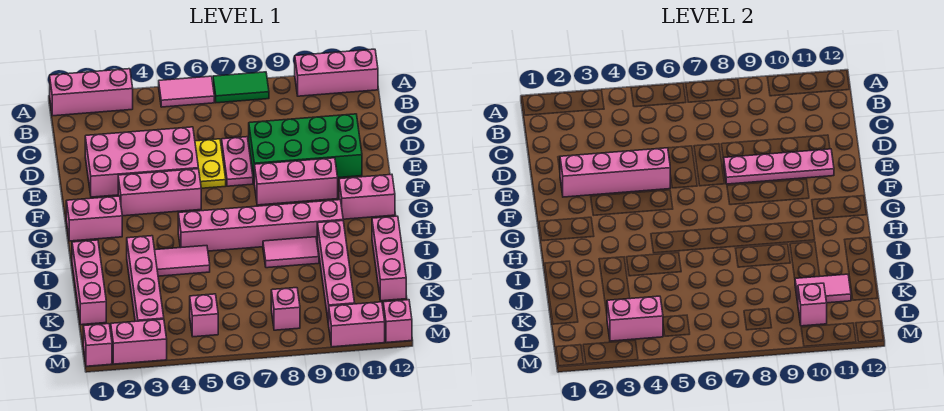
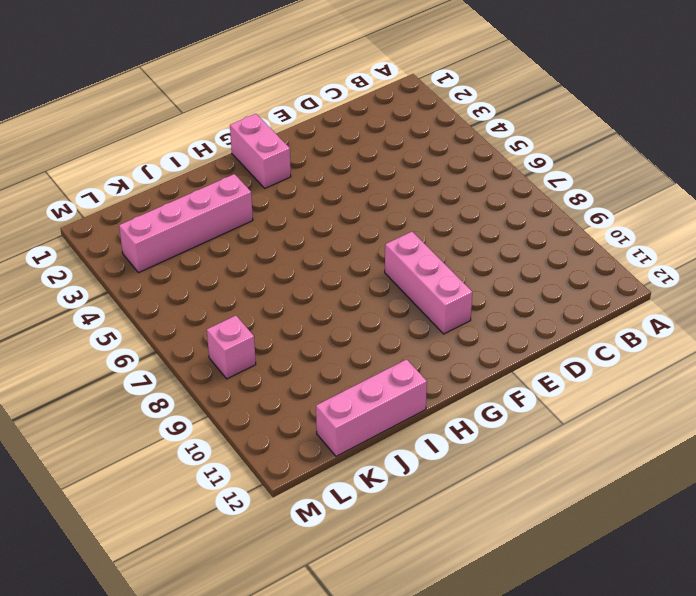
none -> pink brick A1:A3 level 1
none -> pink tile A5:A6 level 1
none -> green tile A7:A8 level 1
none -> pink brick A10:A12 level 1

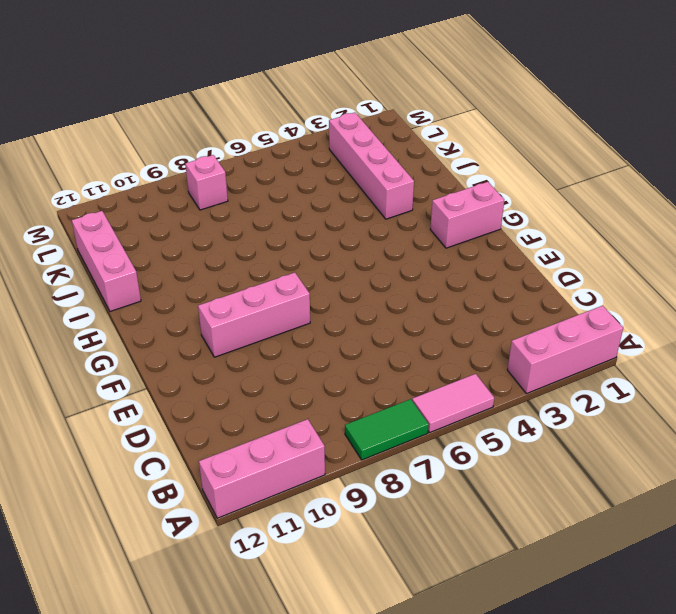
none -> pink brick D2:E5 level 1
none -> yellow plate D6:E6 level 1
none -> pink plate D7:E7 level 1
none -> green brick D8:E11 level 1

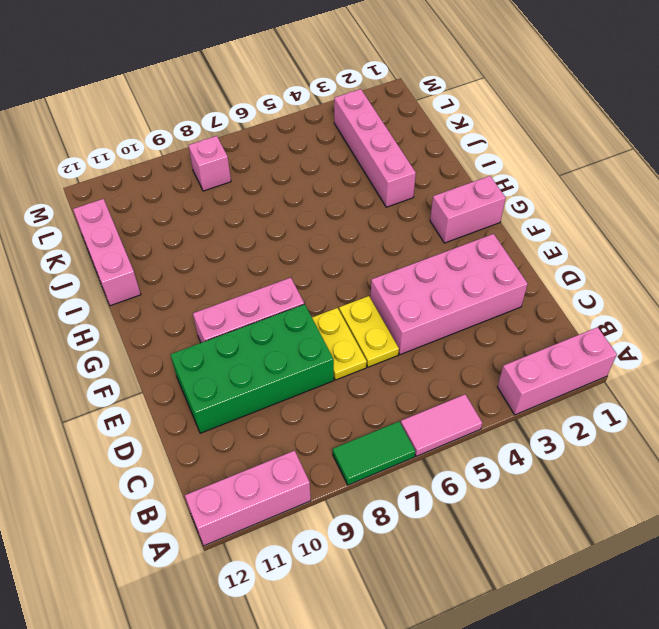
yellow plate D7:E7 level 1 -> pink plate D7:E7 level 1
none -> pink brick F3:F5 level 1
none -> pink brick G11:G12 level 1
none -> pink brick H5:H10 level 1
none -> pink brick I1:K1 level 1

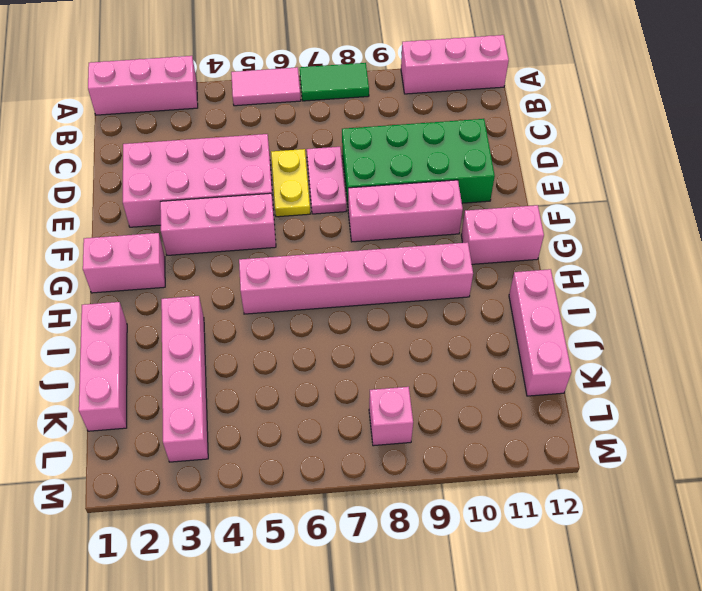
none -> pink tile I4:I5 level 1
none -> pink tile I8:I9 level 1
none -> pink brick I10:L10 level 1
none -> pink brick L5 level 1

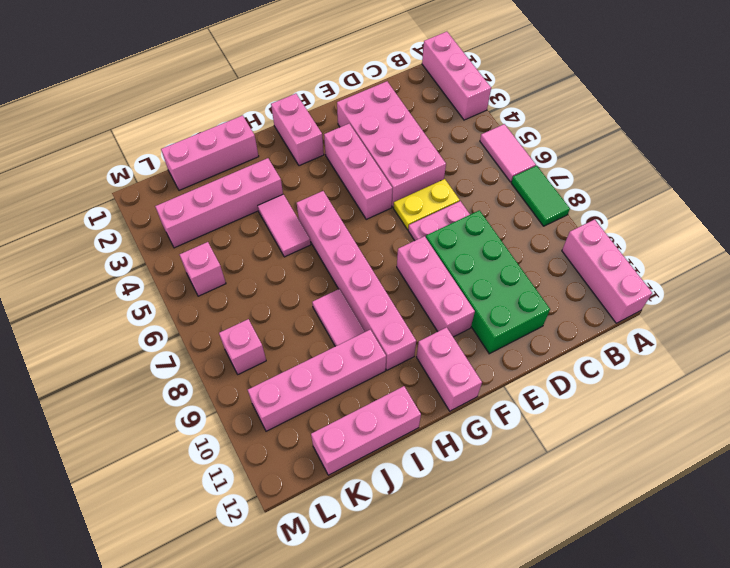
none -> pink brick M1 level 1
none -> pink brick M2:M3 level 1
none -> pink brick M10:M11 level 1
none -> pink brick M12 level 1

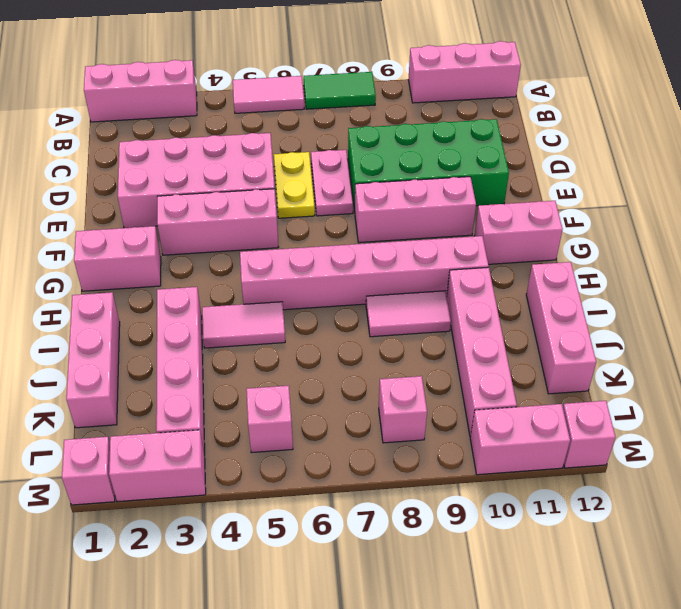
none -> pink brick E2:E5 level 2
none -> pink plate E8:E11 level 2
none -> pink tile K10:K11 level 2
none -> pink brick L3:L4 level 2

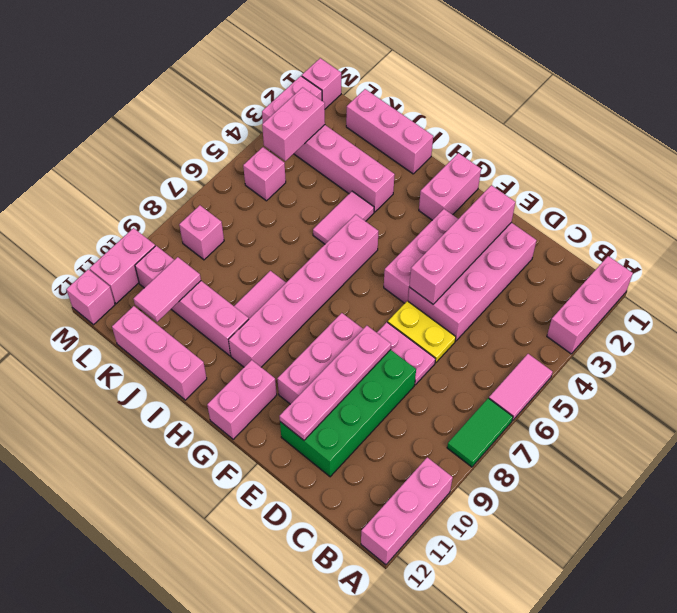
none -> pink brick L10 level 2

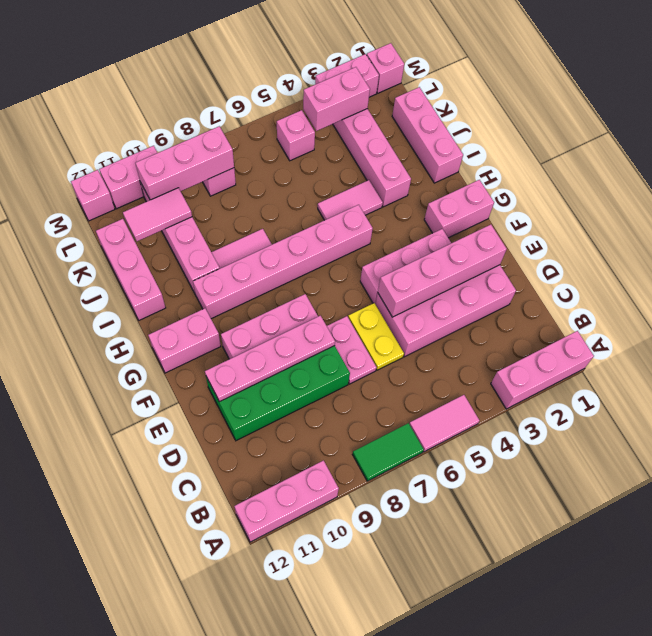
pink brick L8:L10 level 2 -> pink brick L10 level 2

